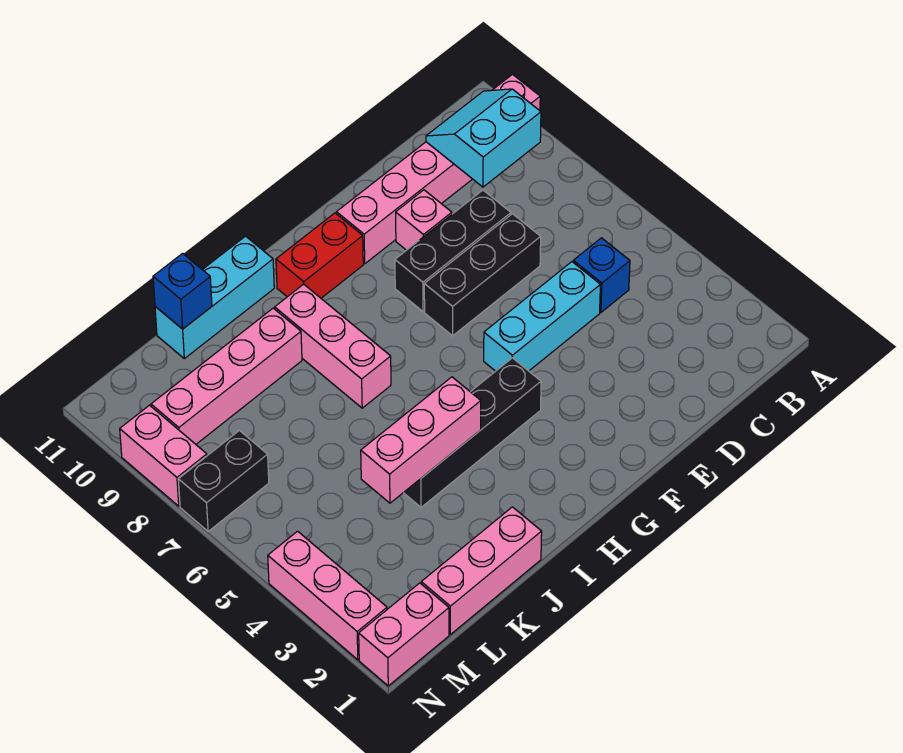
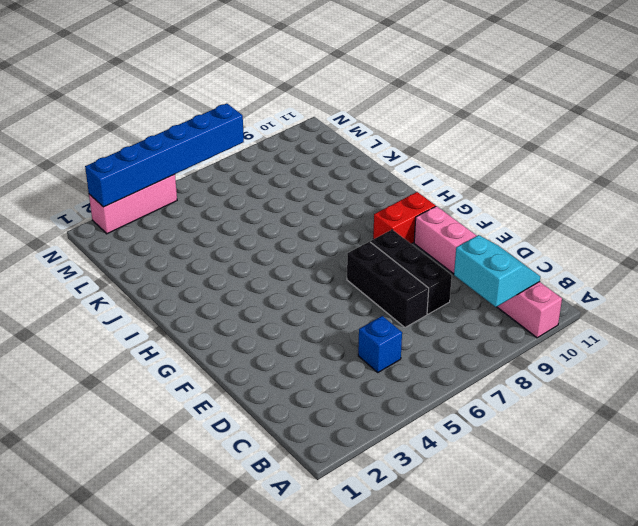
red brick G9:G10 level 1 -> red brick G10:H10 level 1
blue brick N2:N7 level 2 -> none
none -> cyan brick D5:F5 level 1
none -> pink brick E9 level 1
none -> black brick G4:J4 level 1

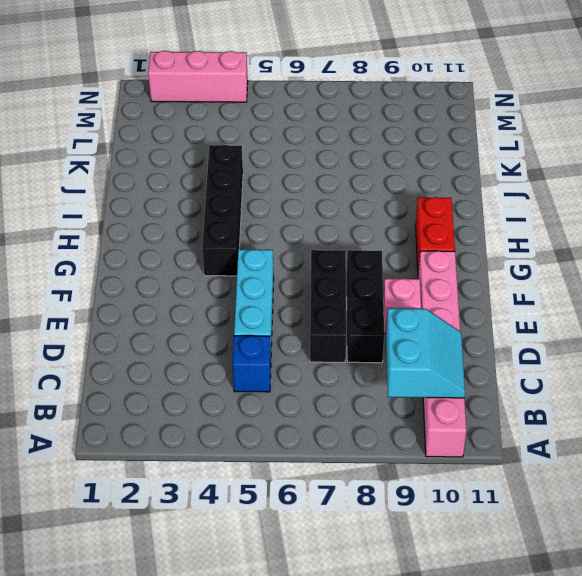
none -> pink brick I7:I9 level 1
none -> cyan brick I11:K11 level 1
none -> pink brick J1:L1 level 1

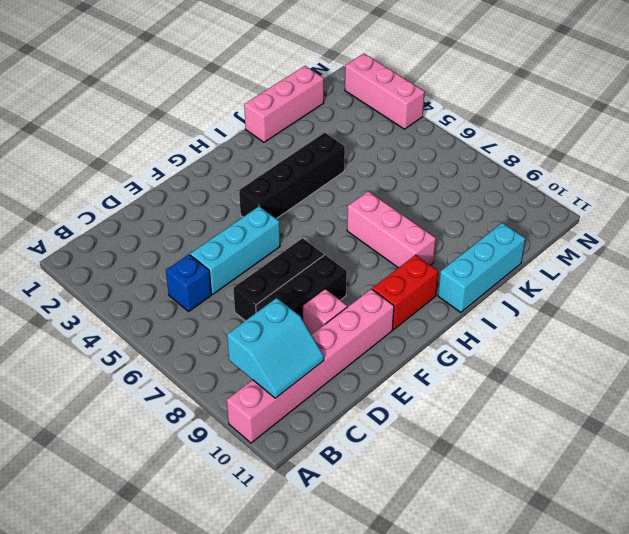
none -> pink brick J9:M9 level 1
none -> pink brick M1:N1 level 1
none -> black brick M7:N7 level 1

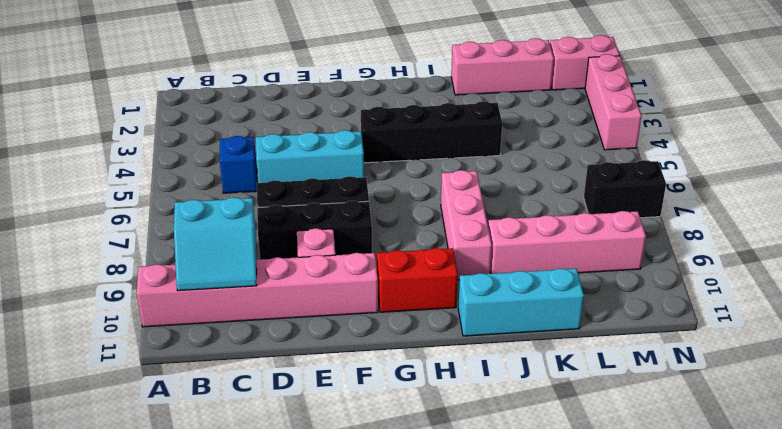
none -> pink brick N8:N9 level 1
none -> pink brick I4:K4 level 2
none -> blue brick K11 level 2

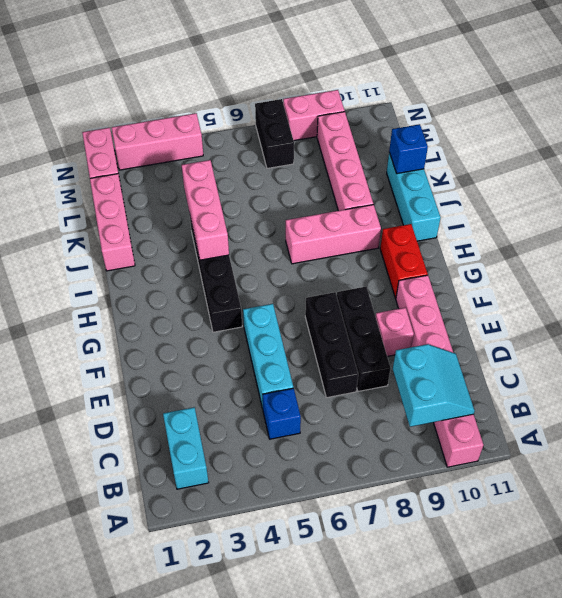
cyan brick B2:C2 level 1 -> none

